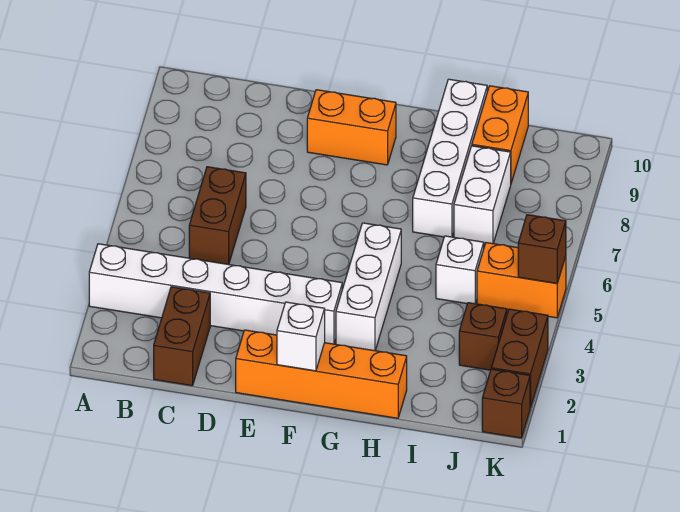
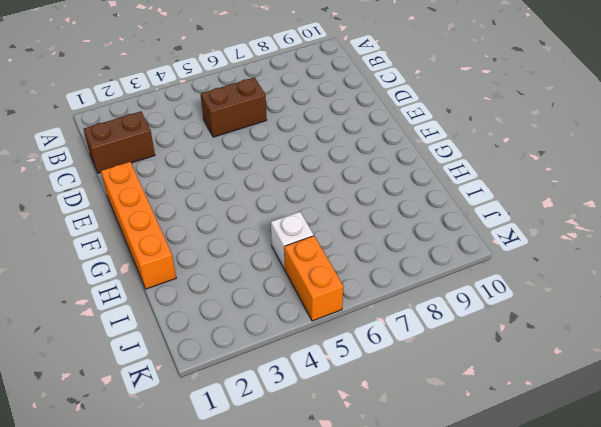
none -> white brick A3:F3 level 1
none -> orange brick E9:F9 level 1
none -> white brick G3:G5 level 1

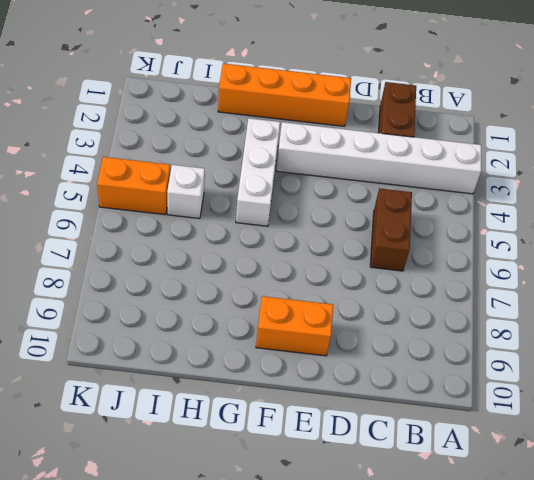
none -> white brick H7:H10 level 1
none -> white brick I7:I8 level 1
none -> orange brick I9:I10 level 1

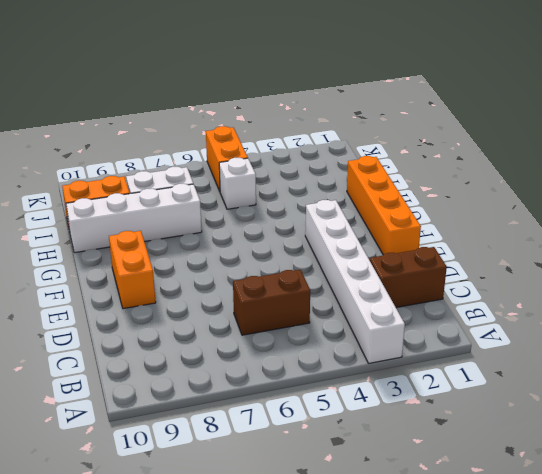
none -> white brick G3:G5 level 1
none -> brown brick J3 level 1
none -> brown brick K1 level 1

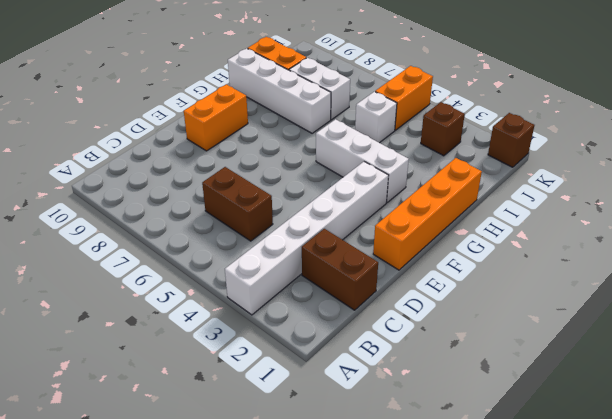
none -> brown brick K2:K3 level 1
none -> white brick F1 level 2
none -> brown brick K5 level 2

